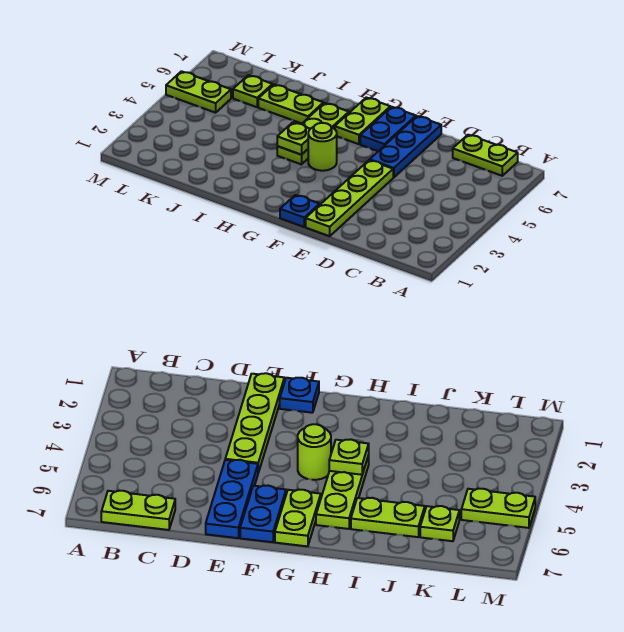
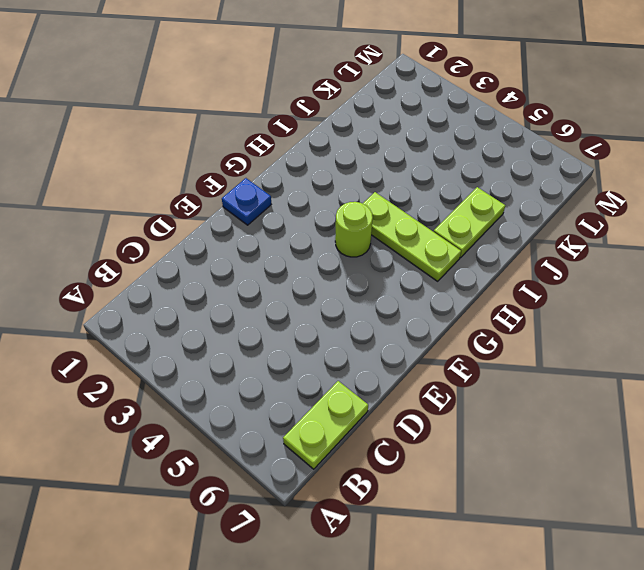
none -> lime plate E1:E4 level 1
none -> blue plate E5:E7 level 1
none -> blue plate F6:F7 level 1

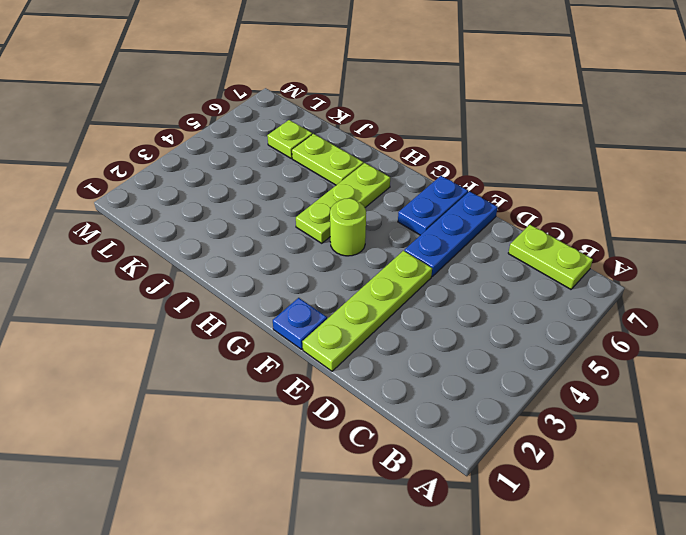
none -> lime plate G6:G7 level 1
none -> lime plate L5:M5 level 1
none -> lime plate H4 level 2

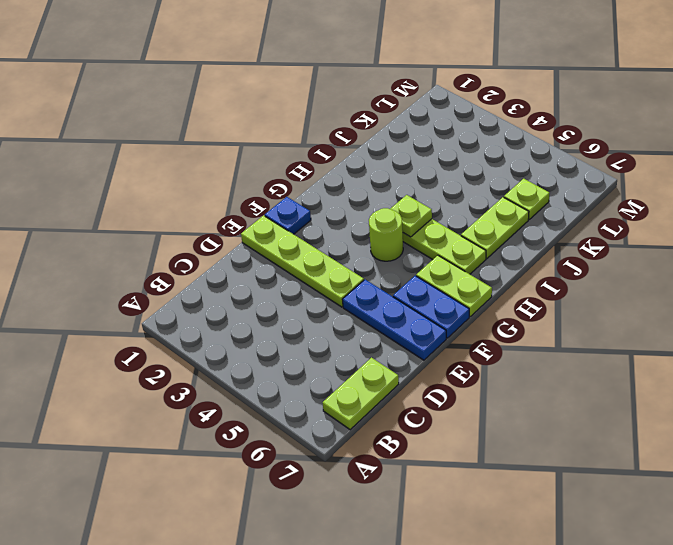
none -> lime plate L5:M5 level 1

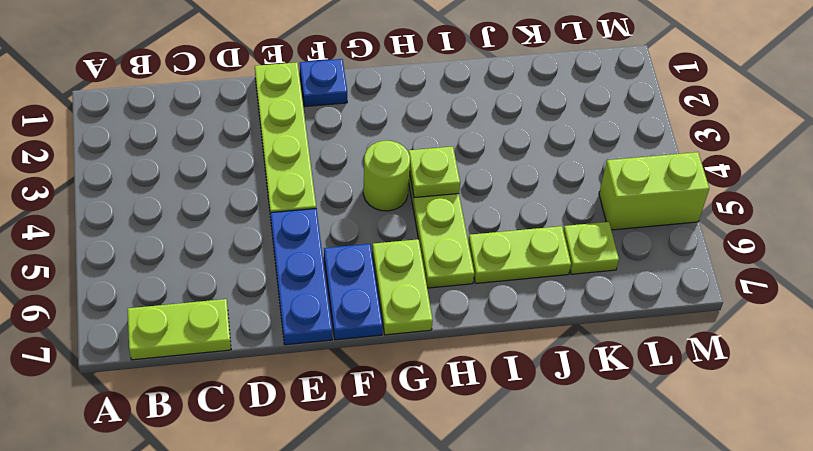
lime brick L5:M5 level 1 -> lime plate L5:M5 level 1

